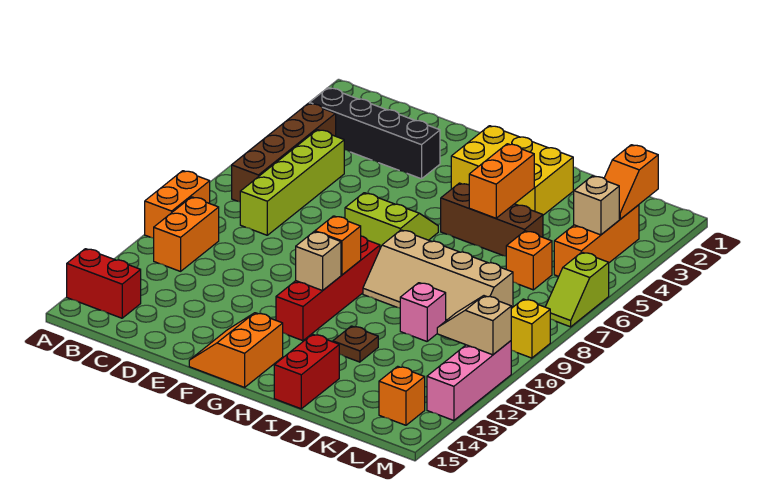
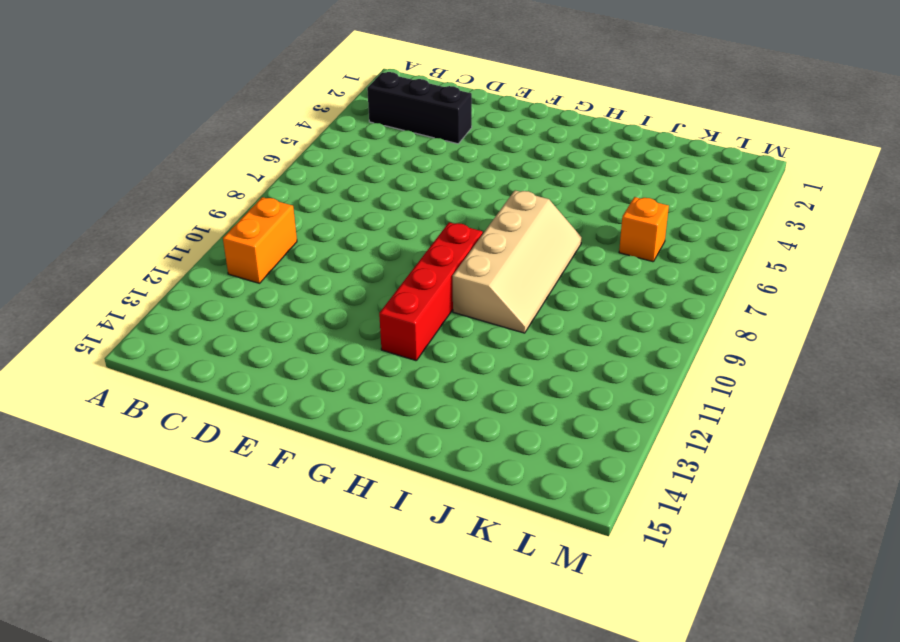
black brick B3:D3 level 1 -> black brick B3:E3 level 1
tan slope H7:I10 level 1 top H -> tan slope H8:K9 level 1 top 8
none -> orange brick A9:A10 level 1
none -> red brick A14:B14 level 1
none -> brown brick B4:B7 level 1

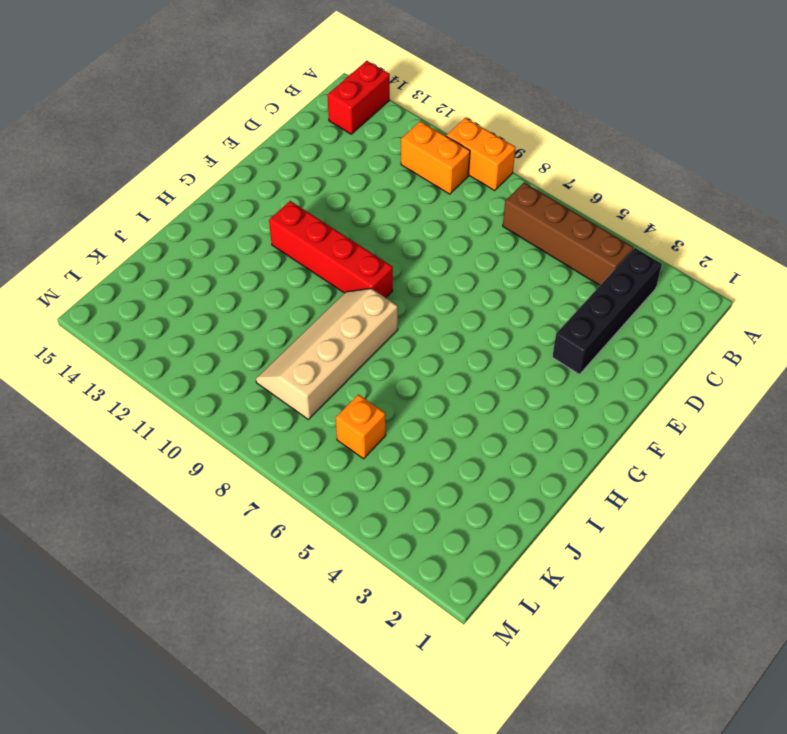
none -> lime brick C5:C8 level 1
none -> lime slope F6:G7 level 1 top 7
none -> orange slope F14:G15 level 1 top G

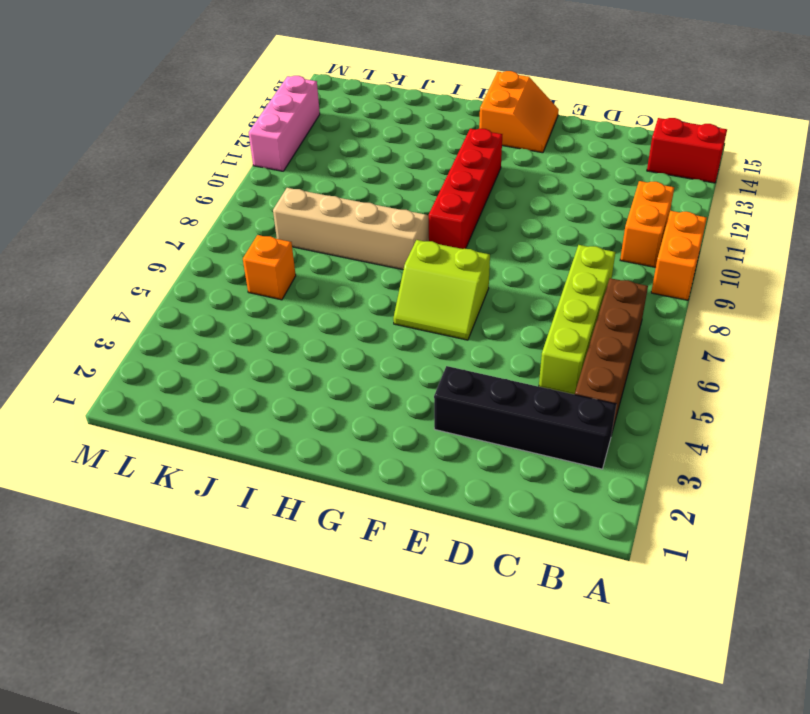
none -> yellow brick G2:I3 level 1
none -> brown brick H5:J5 level 1
none -> brown plate I12 level 1

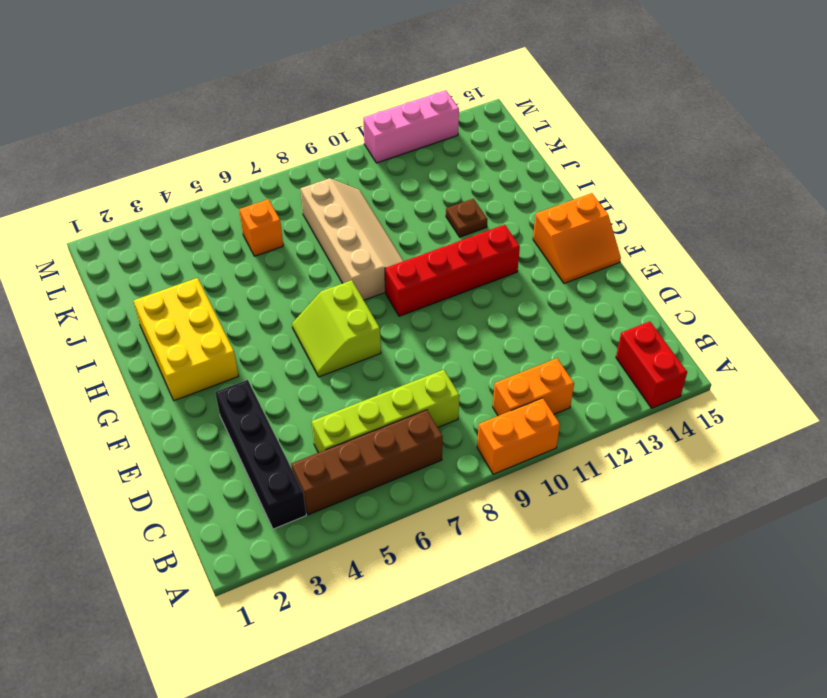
none -> brown brick H5:J5 level 1
none -> red brick I14:I15 level 1
none -> pink brick J10 level 1

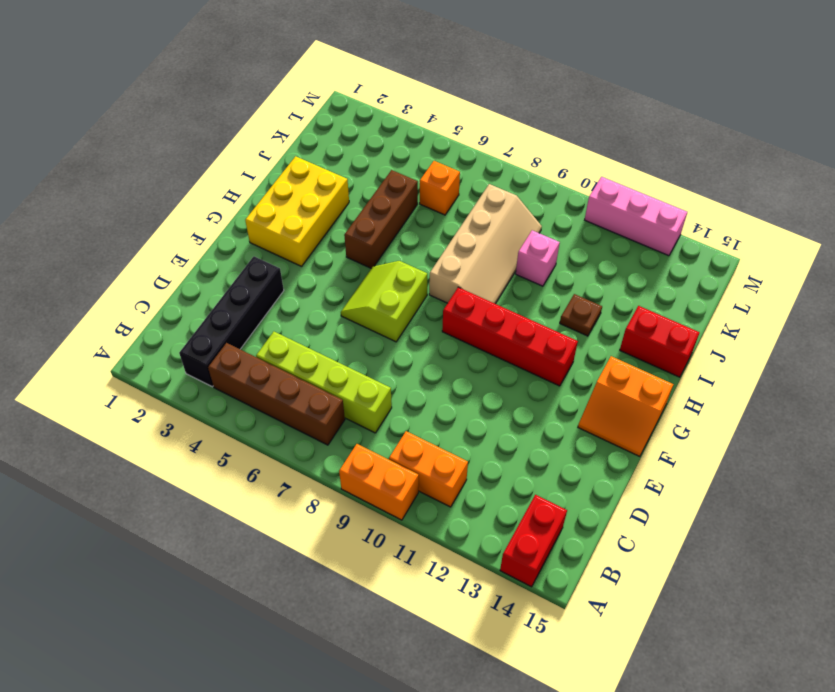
none -> orange brick L3:L5 level 1
none -> orange brick L14 level 1
none -> lime slope M6:M7 level 1 top 6

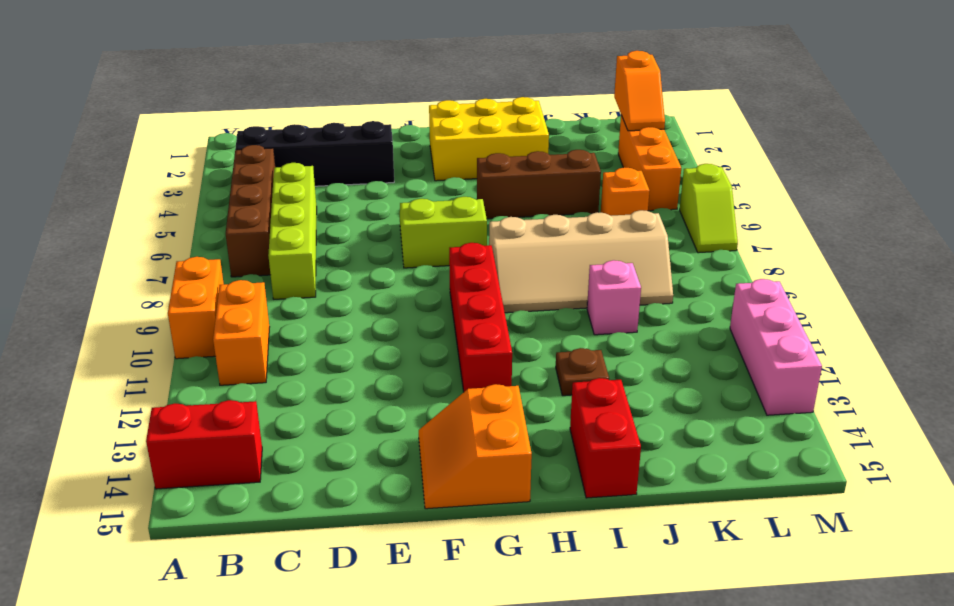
none -> orange brick L14 level 1
none -> yellow brick M9 level 1
none -> orange brick G10 level 2

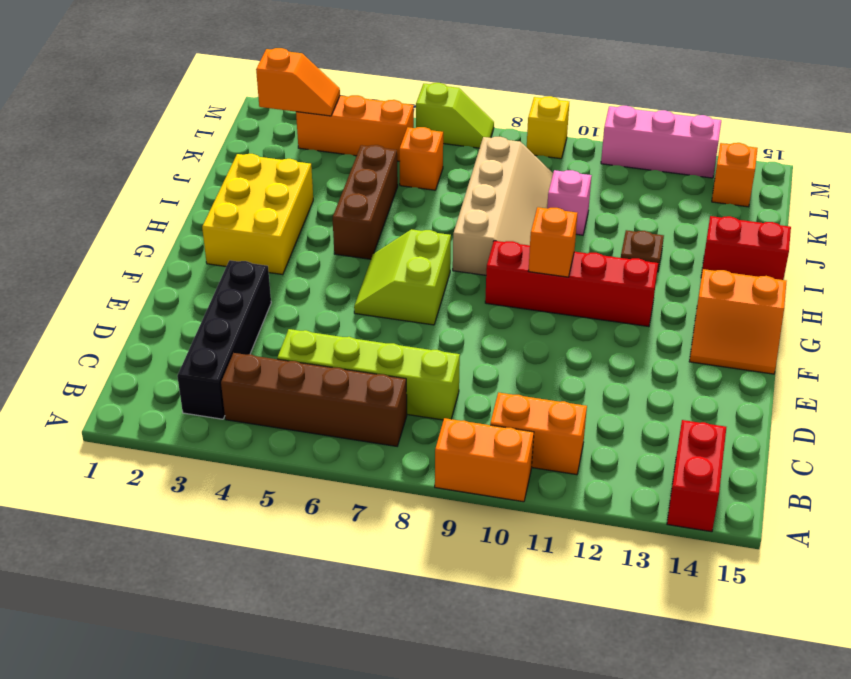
none -> tan brick G11 level 2
none -> orange brick I4:I5 level 2
none -> tan brick L4 level 2

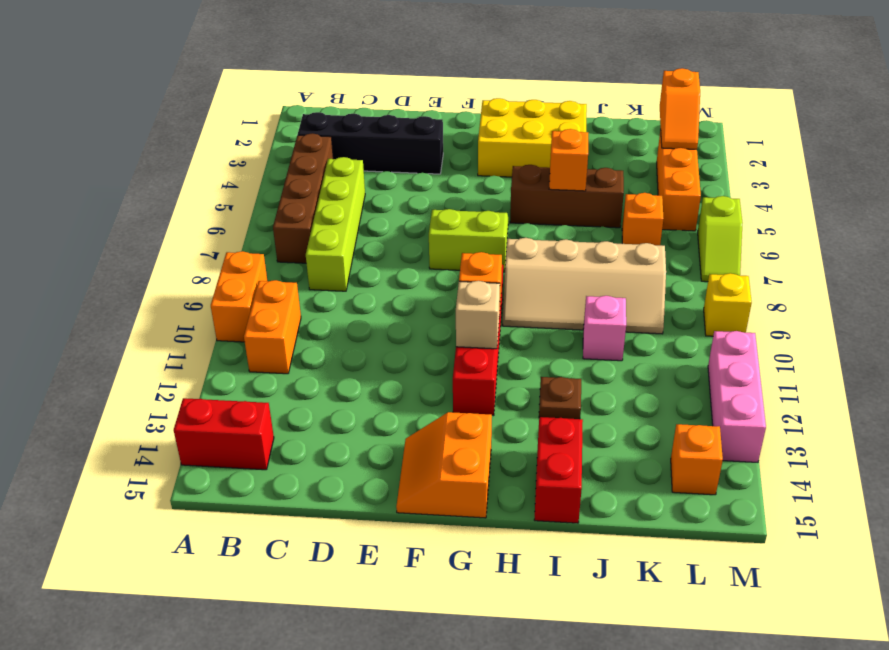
orange brick I5 level 2 -> orange brick I4:I5 level 2
none -> tan brick L4 level 2
none -> tan slope L11:M11 level 2 top M

